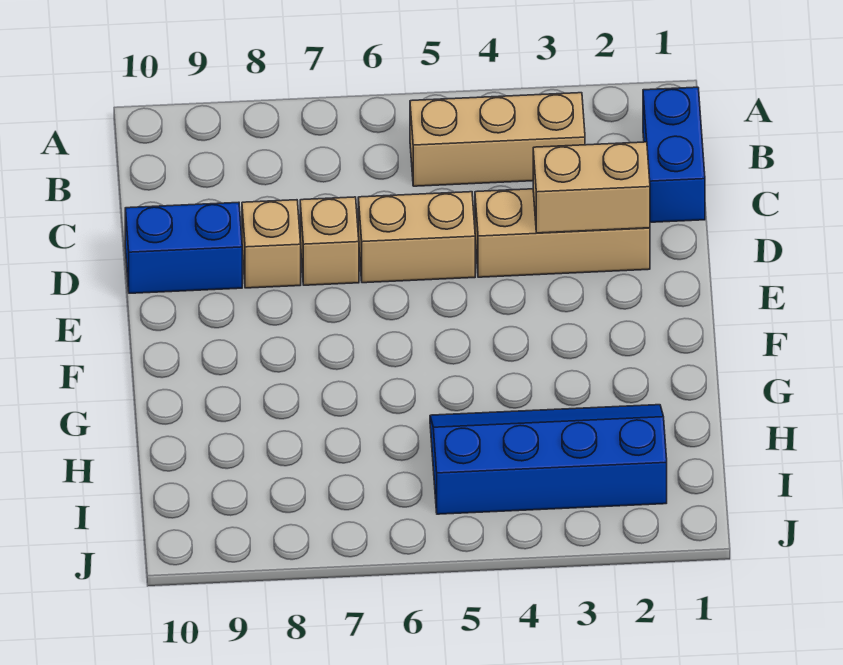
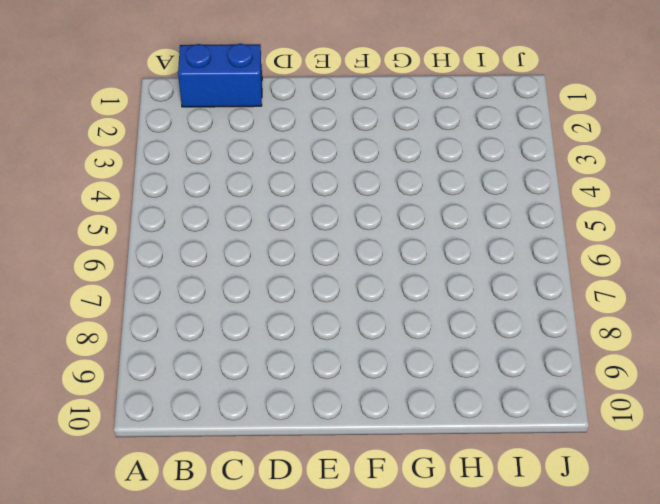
none -> tan brick B3:B5 level 1
none -> tan brick D2:D4 level 1

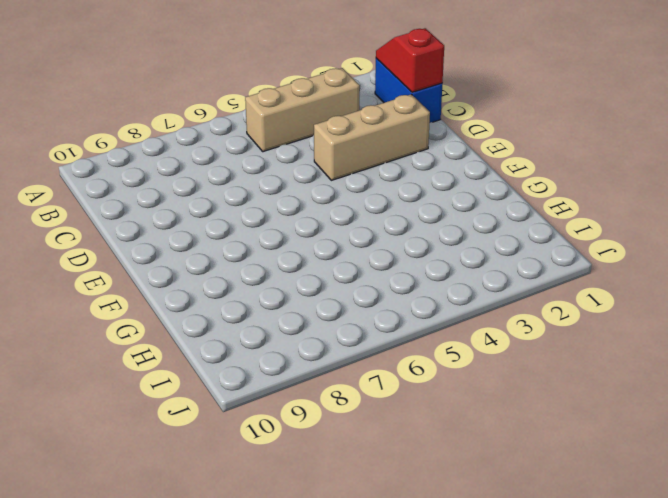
red slope B1:C1 level 2 top C -> none
none -> tan brick D5:D6 level 1
none -> tan brick D7 level 1

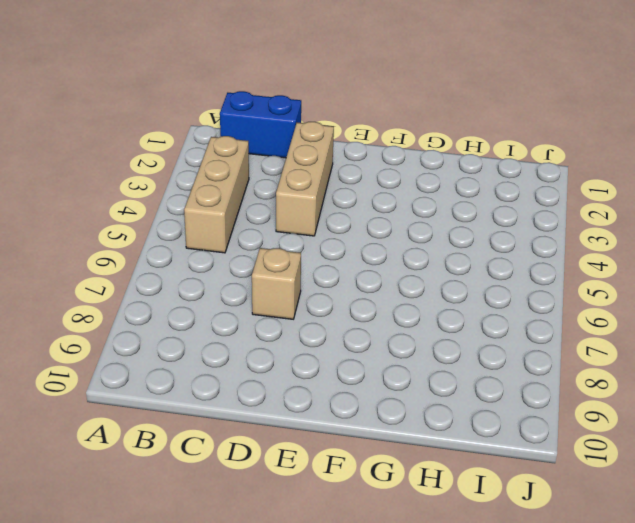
none -> tan brick D5:D6 level 1
none -> tan brick D8 level 1

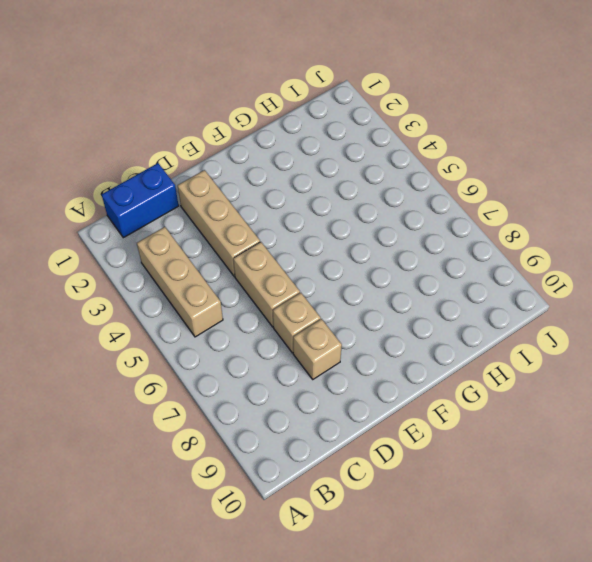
none -> blue brick D9:D10 level 1
none -> blue slope H2:I5 level 1 top I

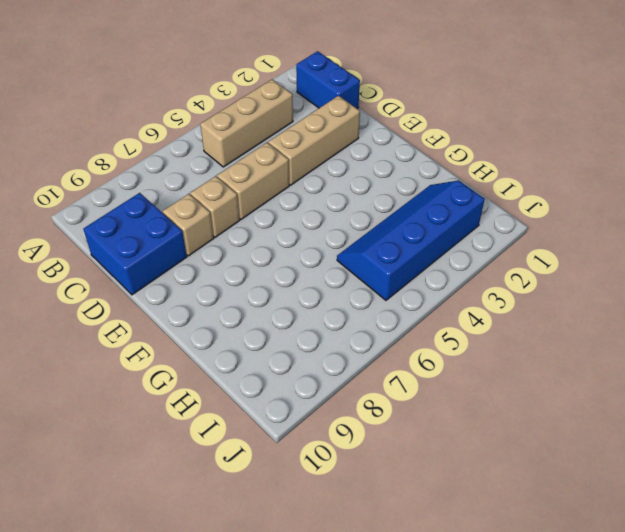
blue brick C9:D10 level 1 -> blue brick D9:D10 level 1
none -> tan brick D2:D3 level 2

